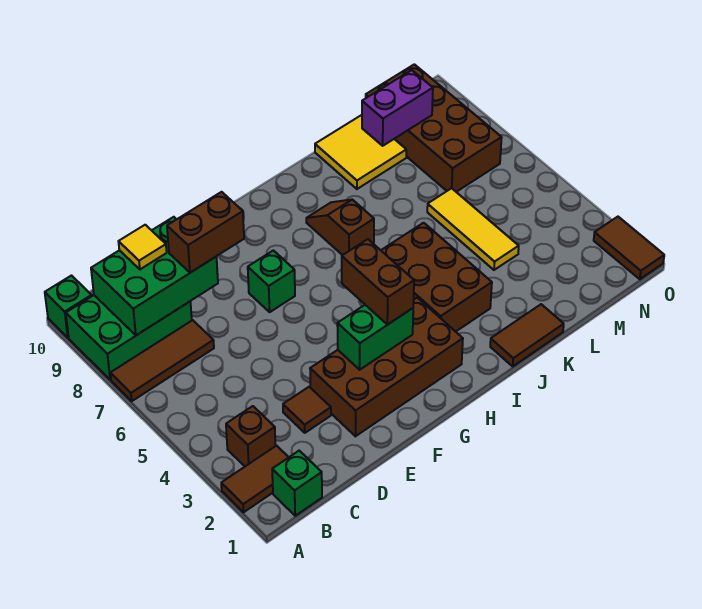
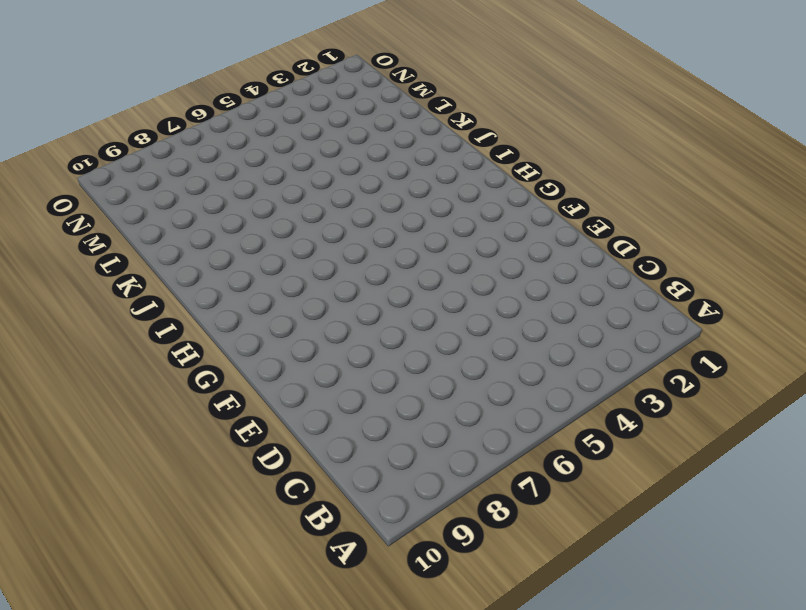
none -> brown tile A2:B2 level 1
none -> brown tile A7:C7 level 1
none -> green brick A8:C9 level 1

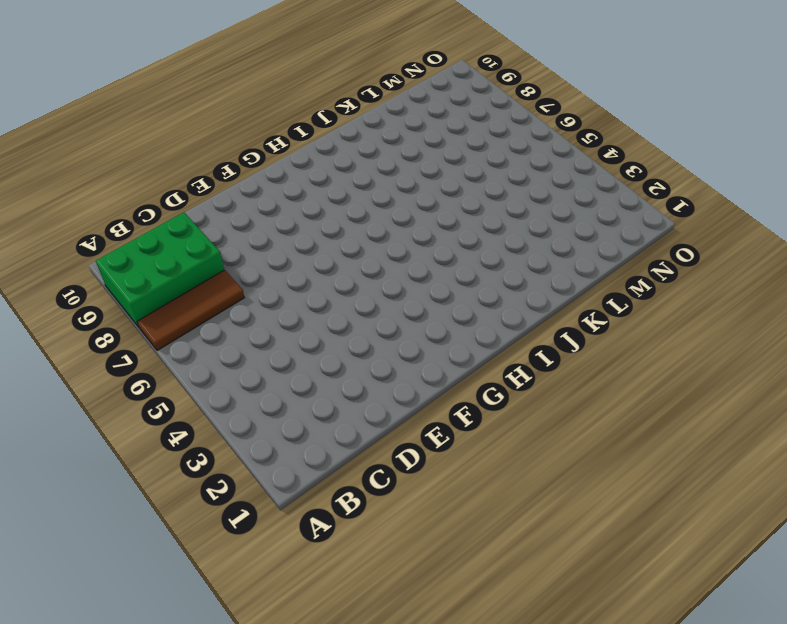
none -> brown tile A2:B2 level 1
none -> green brick A10 level 1
none -> green brick B1 level 1

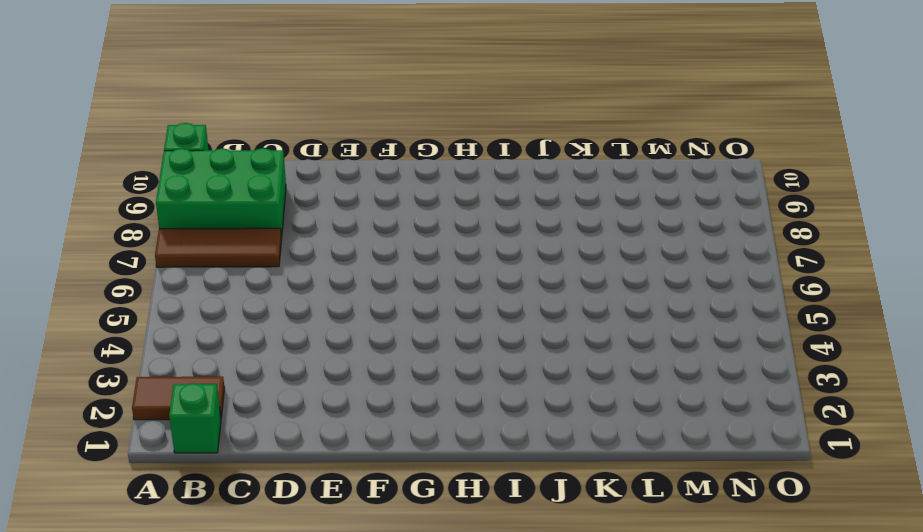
none -> brown brick B3 level 1
none -> brown tile D3 level 1
none -> brown brick E2:H3 level 1

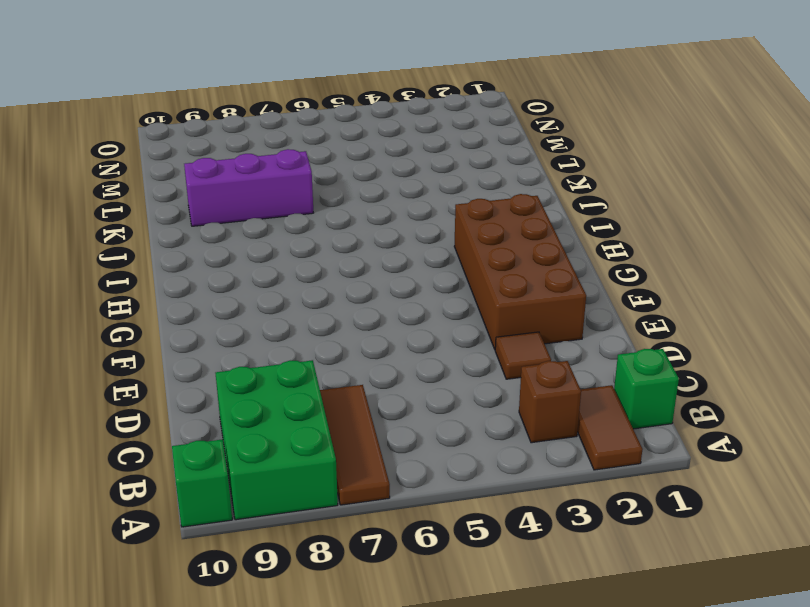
purple brick K7:K9 level 1 -> yellow tile K9:L10 level 1
none -> green brick F7 level 1
none -> brown brick I3:J5 level 1
none -> brown slope I7:I8 level 1 top 7

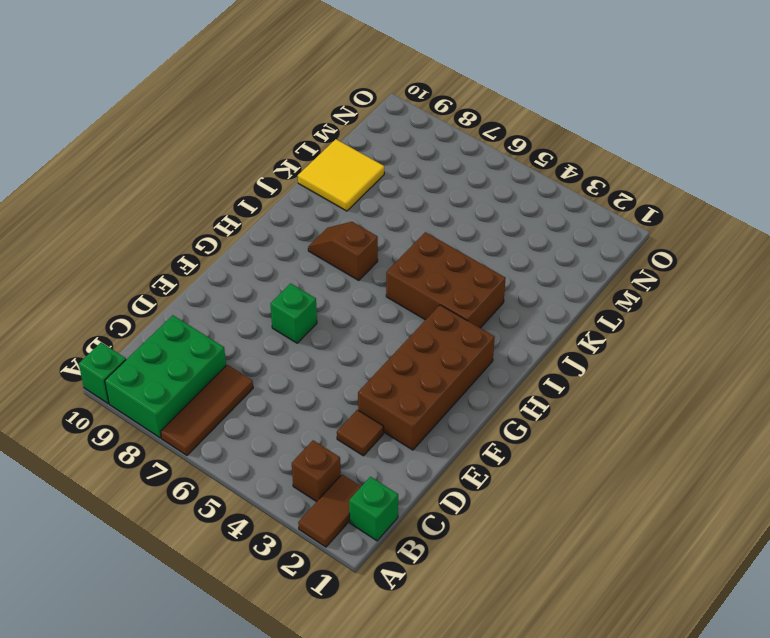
none -> brown tile J1:K1 level 1
none -> yellow tile L4:L6 level 1
none -> brown brick M7:N10 level 1

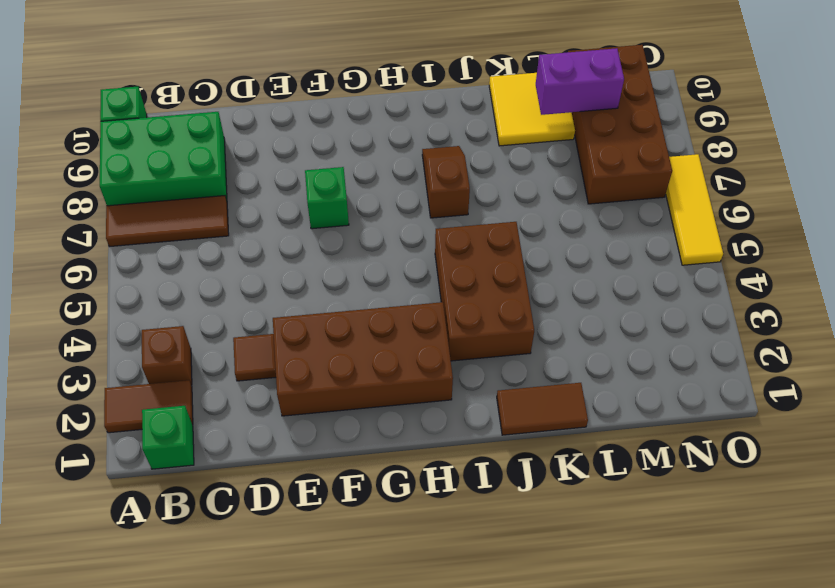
yellow tile O5:O7 level 1 -> yellow tile L4:L6 level 1
none -> brown tile O1:O2 level 1
none -> green brick B8:D9 level 2
none -> green brick F3:G3 level 2

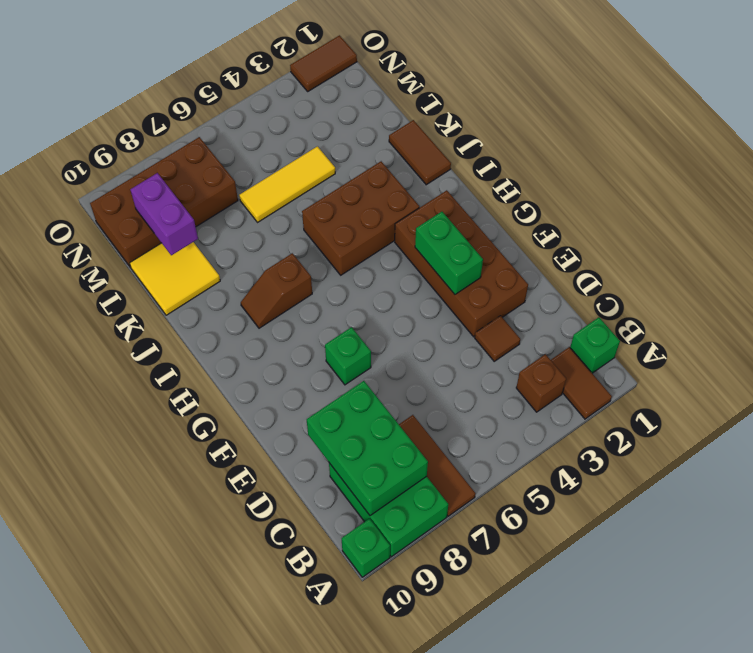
none -> yellow tile C9 level 3
none -> brown brick D8:E8 level 3
none -> brown brick G3:G4 level 3

